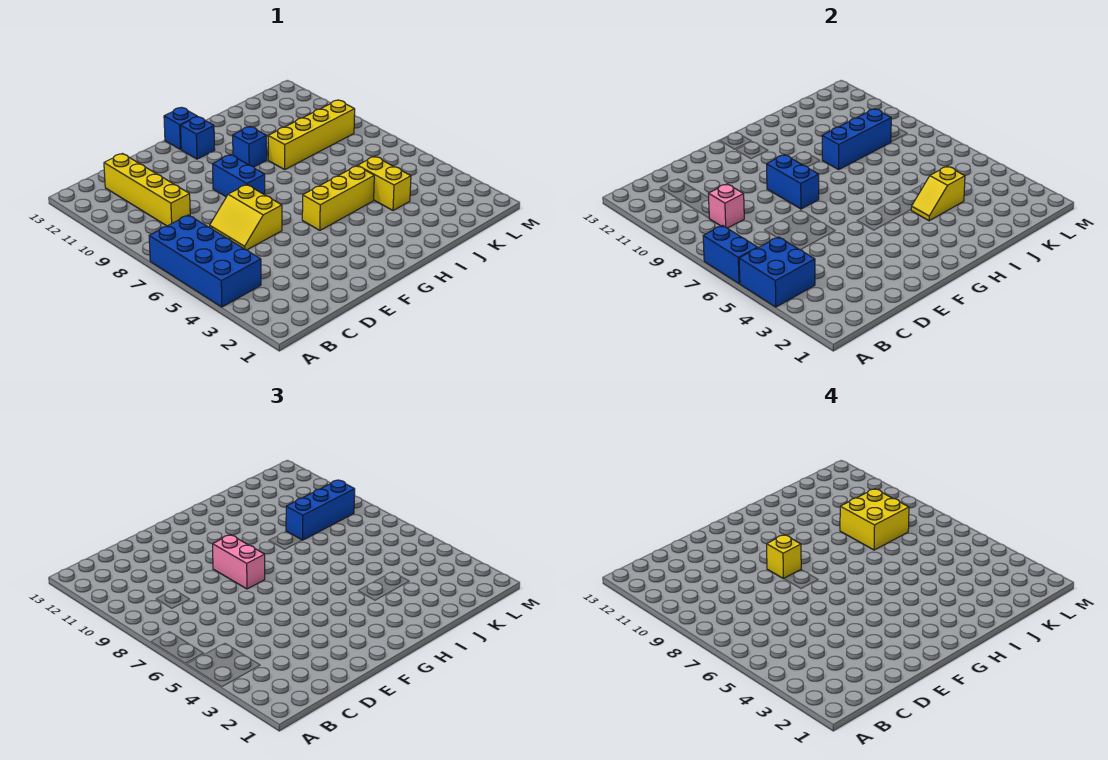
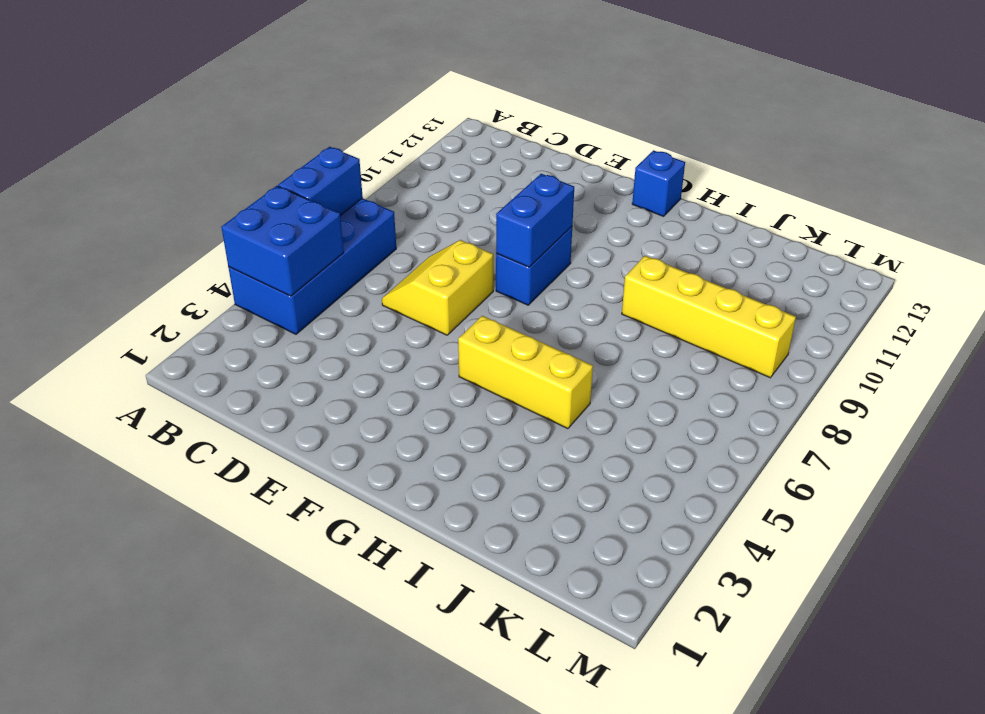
none -> yellow brick C9:C12 level 1
none -> blue brick G12 level 1
none -> blue brick H10 level 1

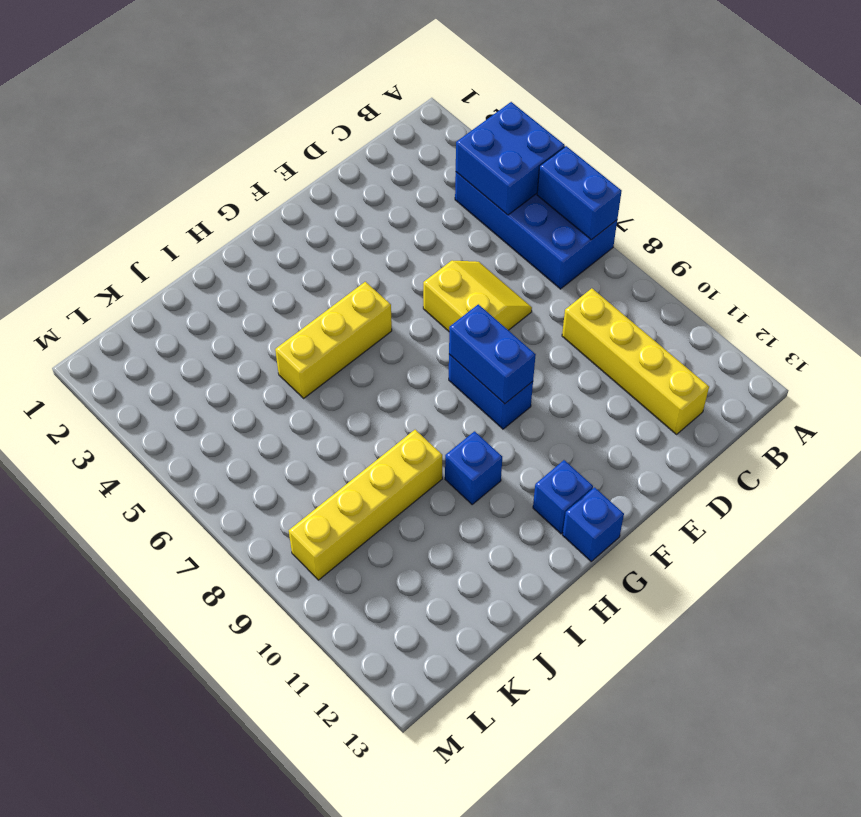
none -> yellow brick J4:J5 level 1
none -> pink brick C9 level 2
none -> yellow slope I4:J4 level 2 top J

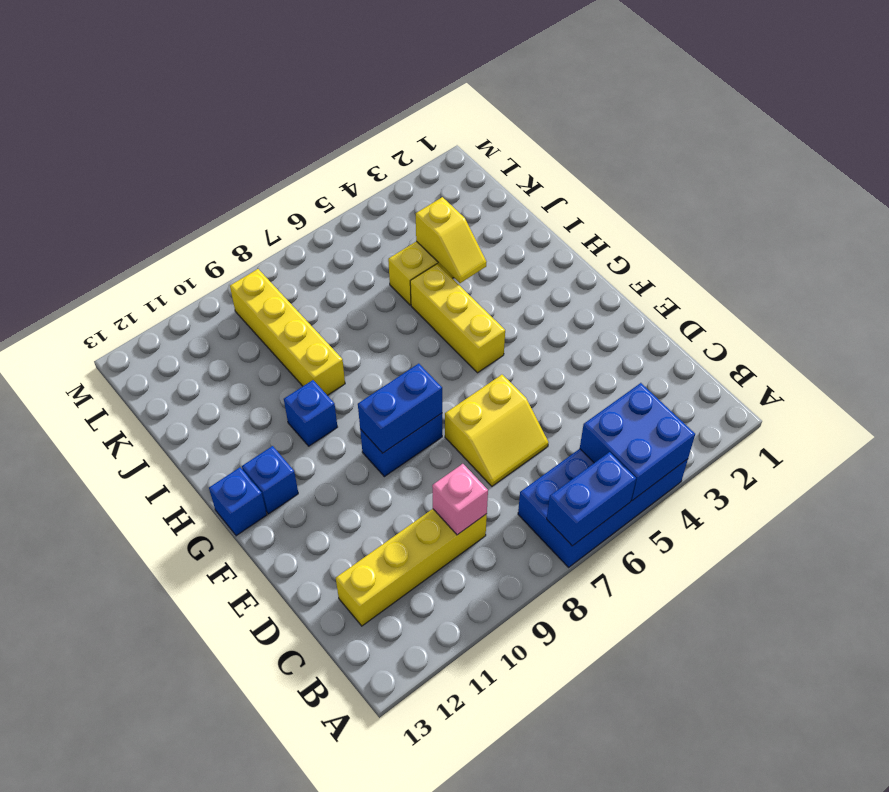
none -> blue brick I9:K9 level 2
none -> pink brick F8:F9 level 3
none -> blue brick J9:L9 level 3

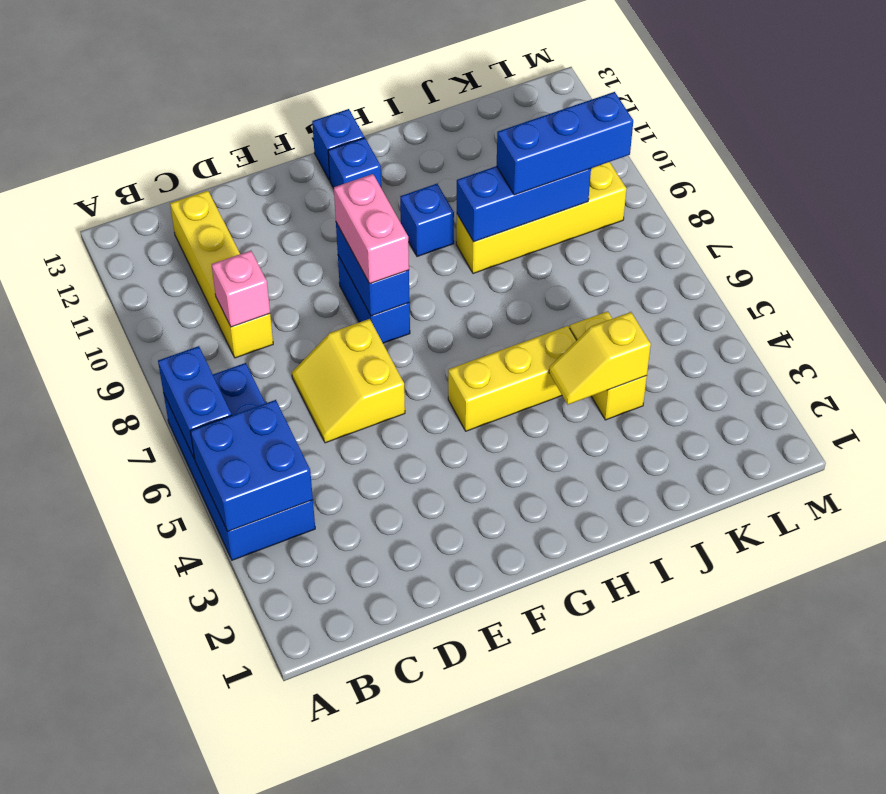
none -> yellow brick F9 level 4
none -> yellow brick J8:K9 level 4

